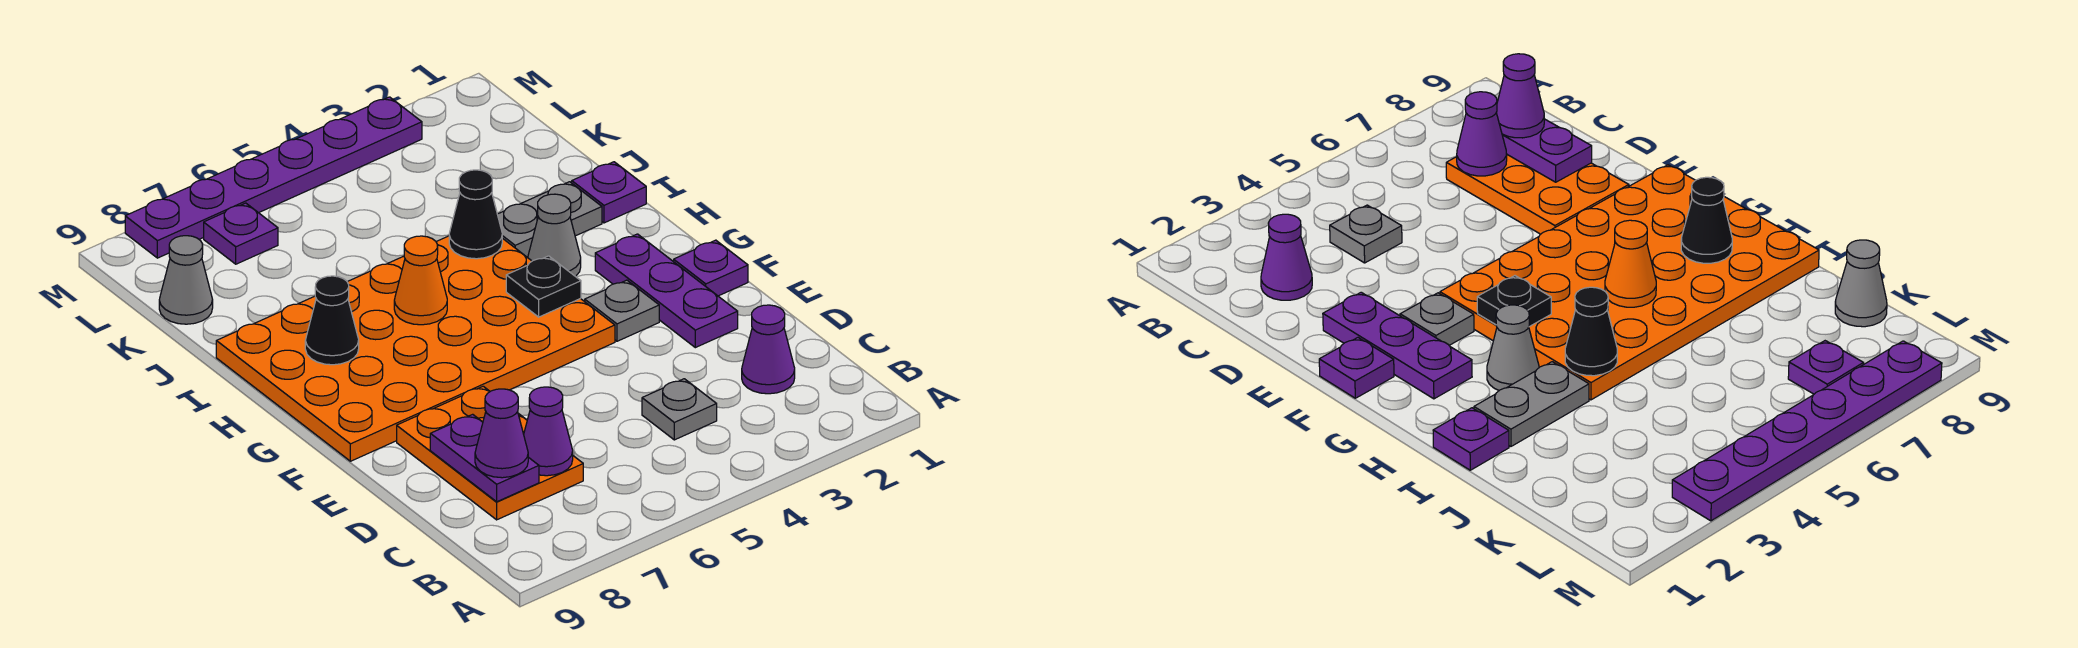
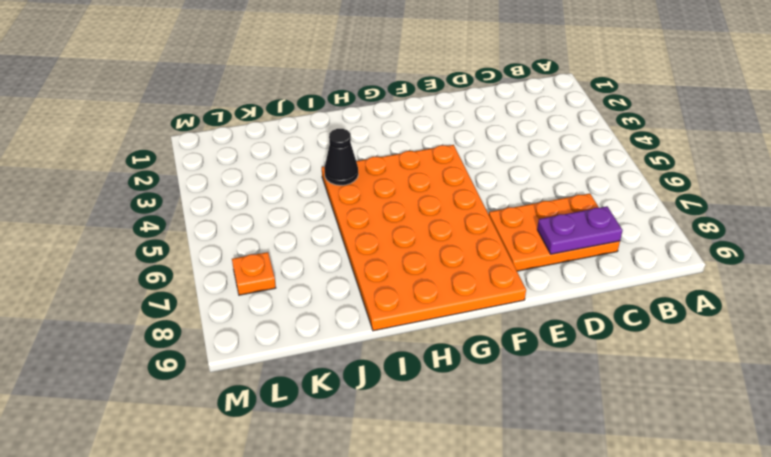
orange plate L7 level 1 -> purple plate L7 level 1
none -> purple cone C2 level 1
none -> grey plate C4 level 1
none -> purple plate E2:G2 level 1

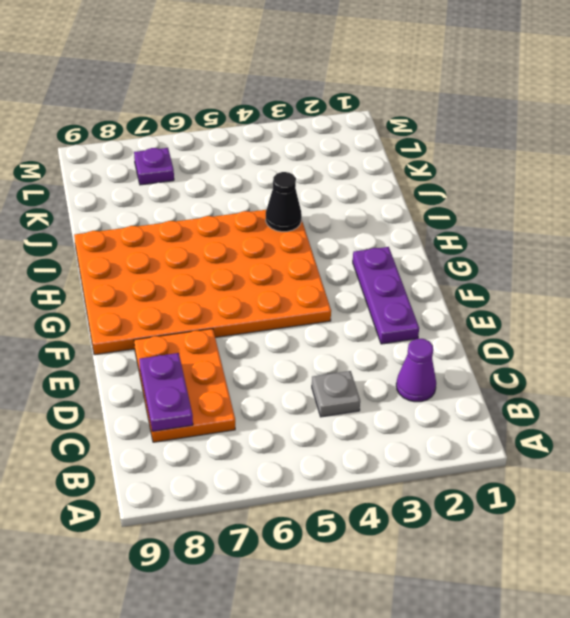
none -> purple plate F1 level 1
none -> grey plate F3 level 1
none -> grey cone H3 level 1

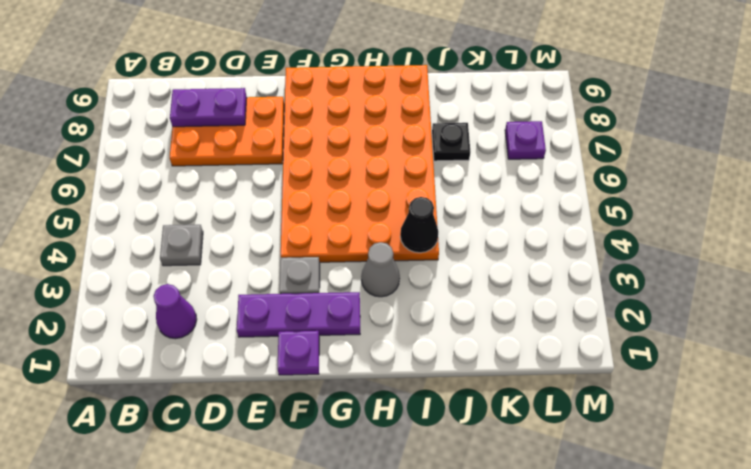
black plate J7 level 1 -> black plate G4 level 2
none -> purple plate I1 level 1
none -> grey plate I2:I3 level 1
none -> grey cone K9 level 1

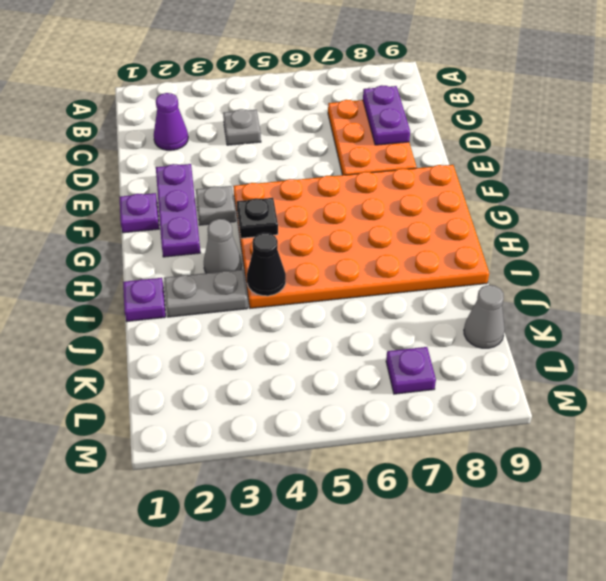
none -> purple plate M3:M8 level 1
none -> purple cone C7 level 2
none -> orange cone H6 level 2

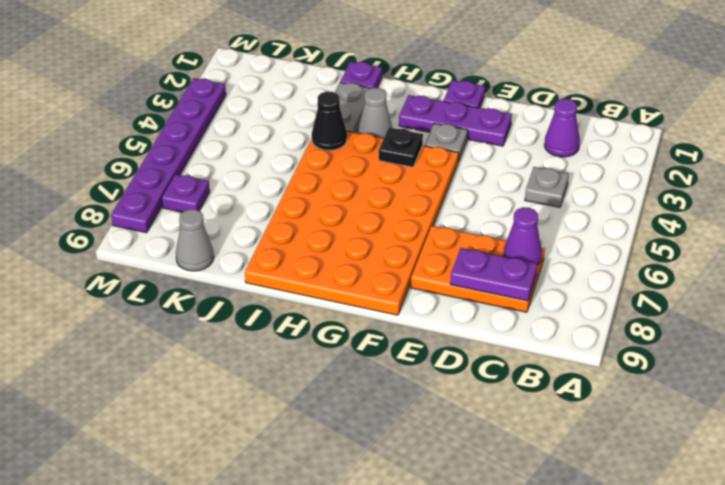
none -> orange cone H6 level 2
none -> black cone H8 level 2
none -> purple cone C8 level 3

